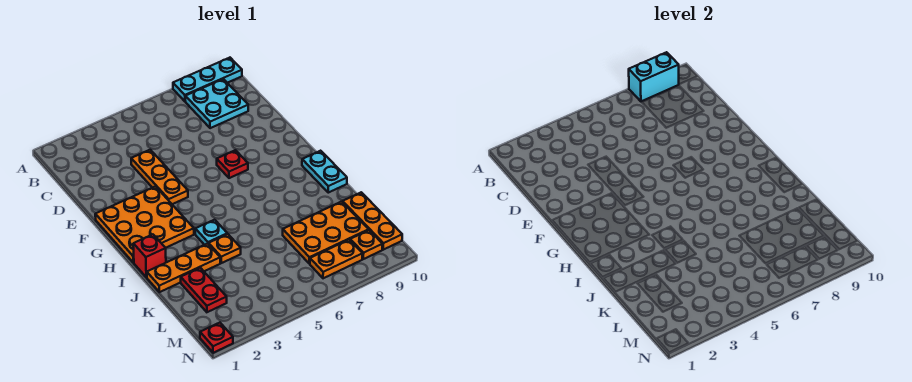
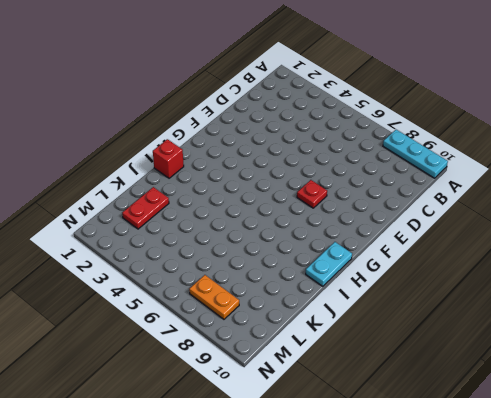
none -> cyan plate B8:C9 level 1
none -> orange plate D4:F4 level 1
none -> orange plate F1:H3 level 1

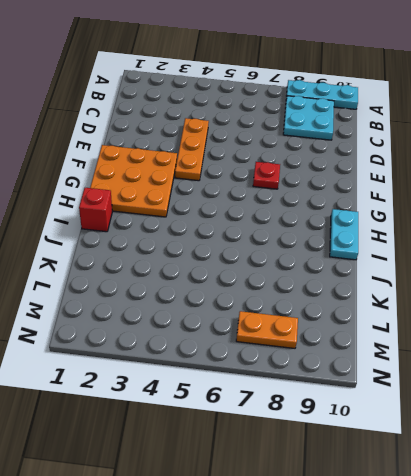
none -> cyan plate I4 level 1
none -> orange plate J1:J3 level 1
none -> orange plate J4 level 1

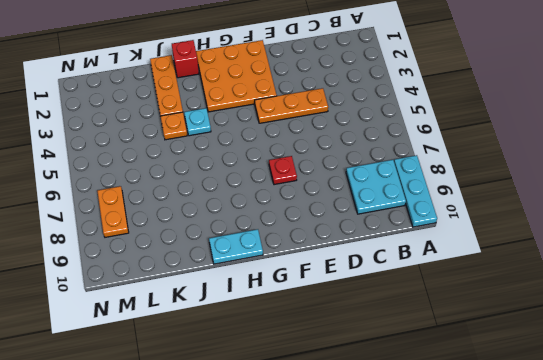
none -> red plate K2:L2 level 1
none -> orange plate K7:L9 level 1
none -> orange plate K10:M10 level 1

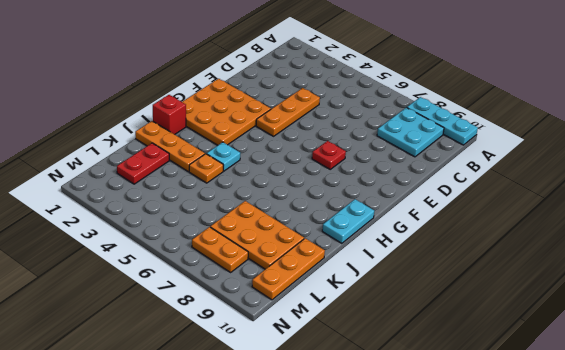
none -> orange plate M9 level 1
none -> red plate N1 level 1
none -> cyan brick A8:A9 level 2

